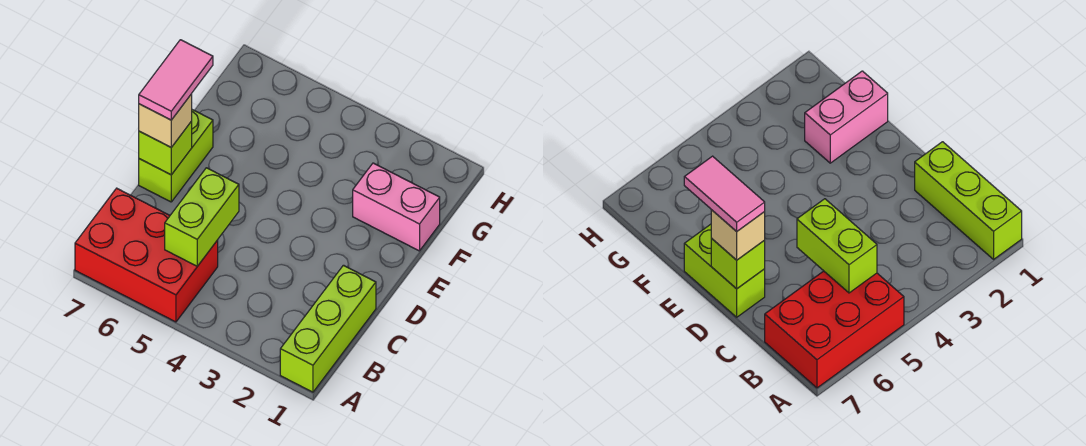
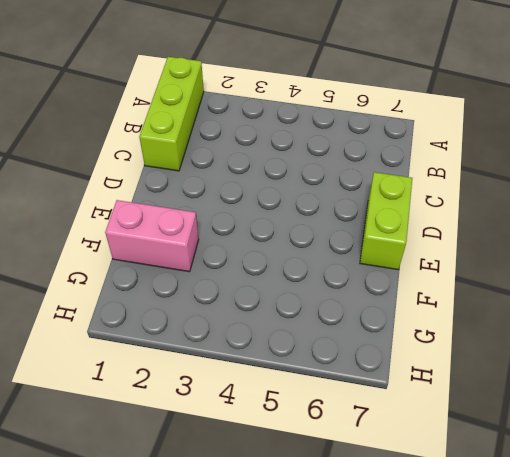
none -> red brick A5:B7 level 1
none -> lime brick B5:C5 level 2

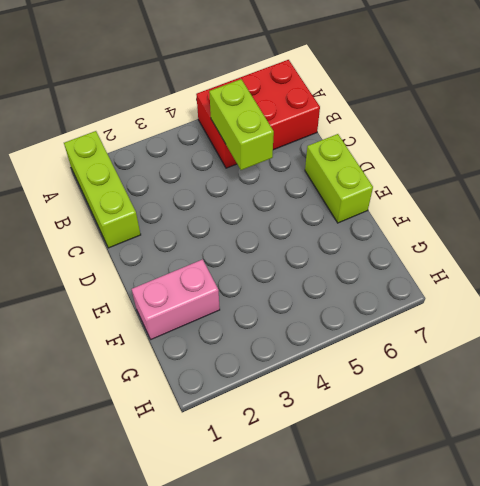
none -> lime brick D7 level 2
none -> tan brick D7 level 3

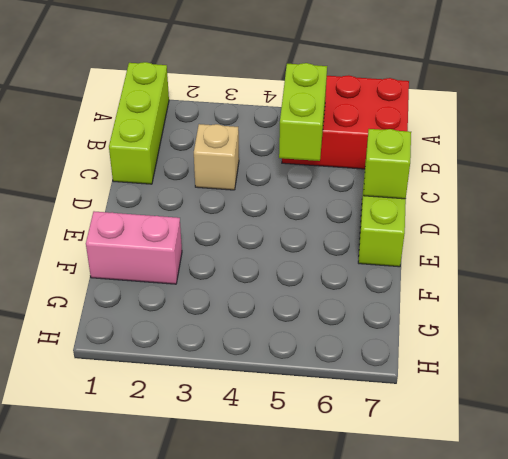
tan brick C3 level 1 -> tan brick D7 level 3
none -> pink tile D7:E7 level 4

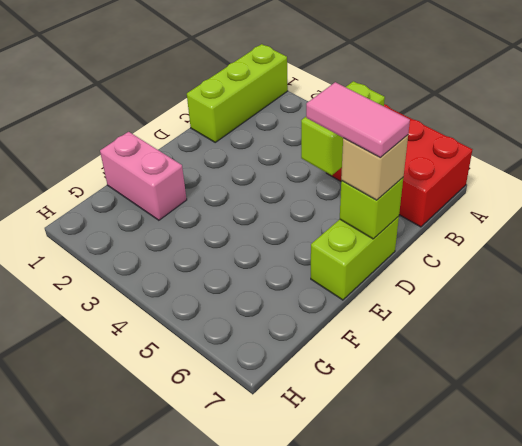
pink tile D6:D7 level 4 -> pink tile D7:E7 level 4

